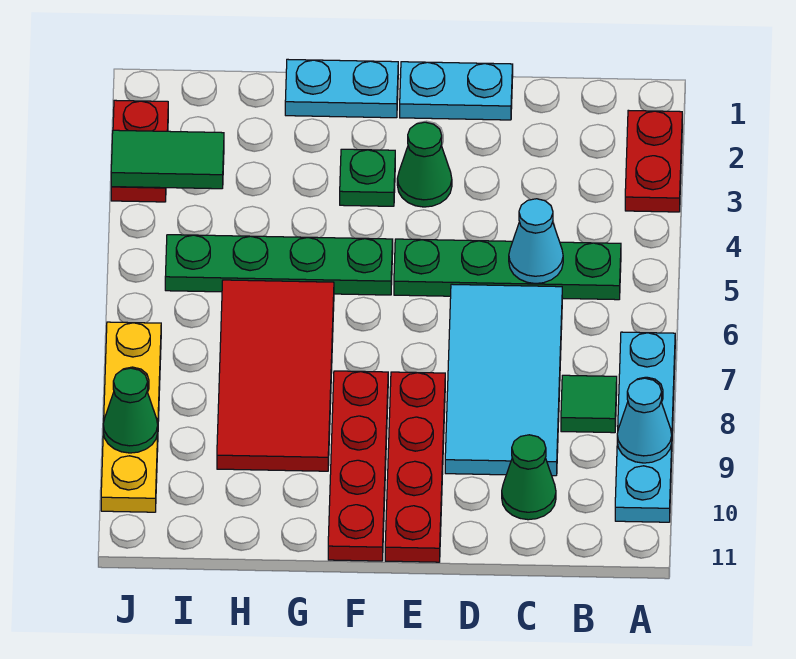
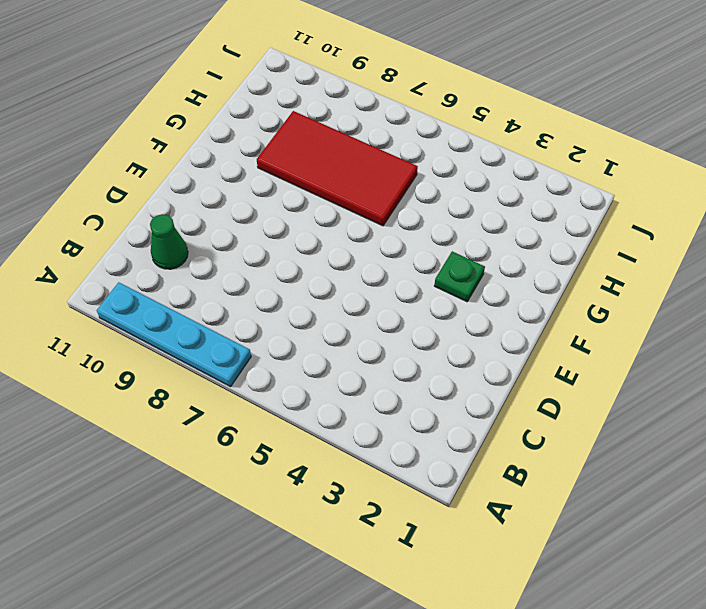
none -> red plate A2:A3 level 1
none -> green plate B5:E5 level 1
none -> green tile B8 level 1

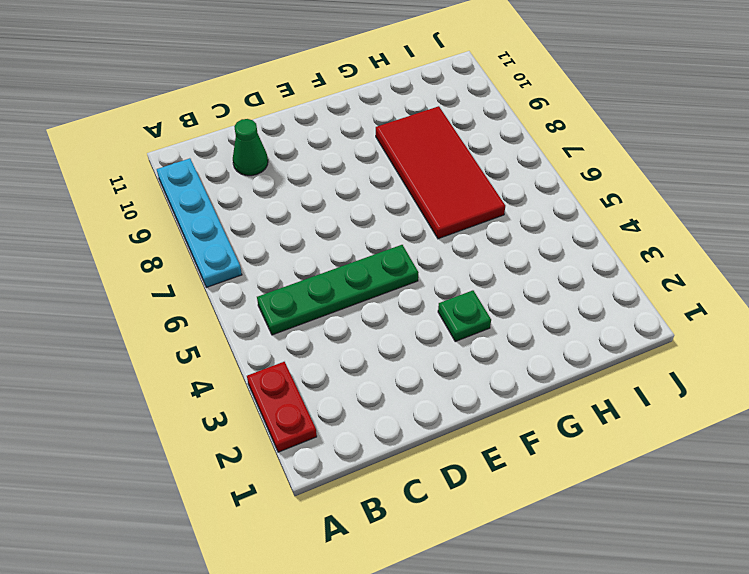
none -> green tile B8 level 1
none -> cyan tile C6:D9 level 1
none -> cyan plate D1:E1 level 1

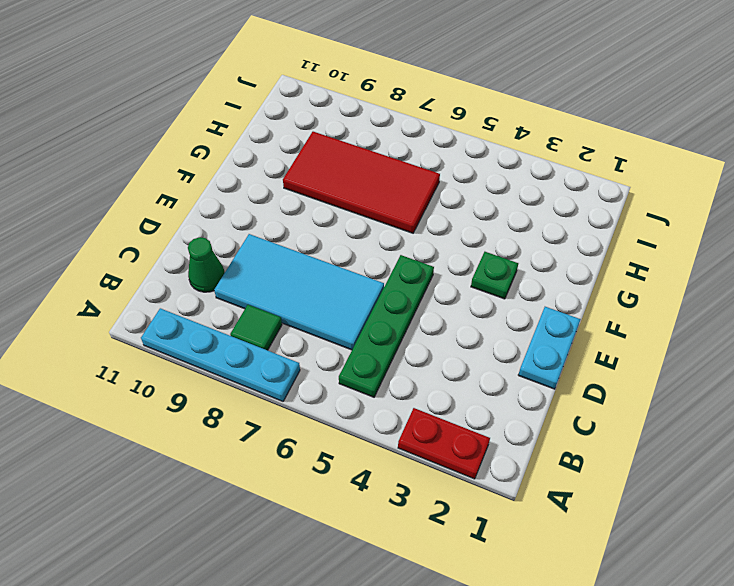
none -> green cone E3 level 1
none -> red plate E8:E11 level 1
none -> cyan plate F1:G1 level 1

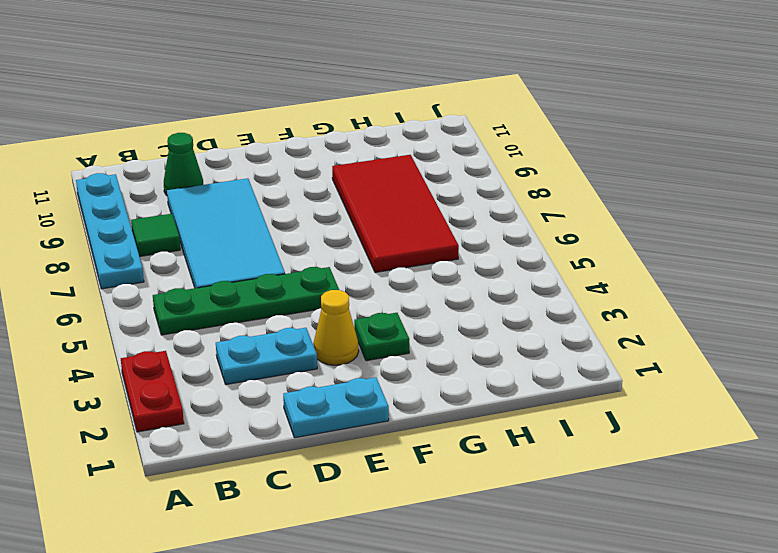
cyan plate C3:D3 level 1 -> cyan plate F1:G1 level 1
yellow cone E3 level 1 -> green cone E3 level 1
none -> red plate E8:E11 level 1
none -> green plate F5:I5 level 1
none -> red plate F8:F11 level 1

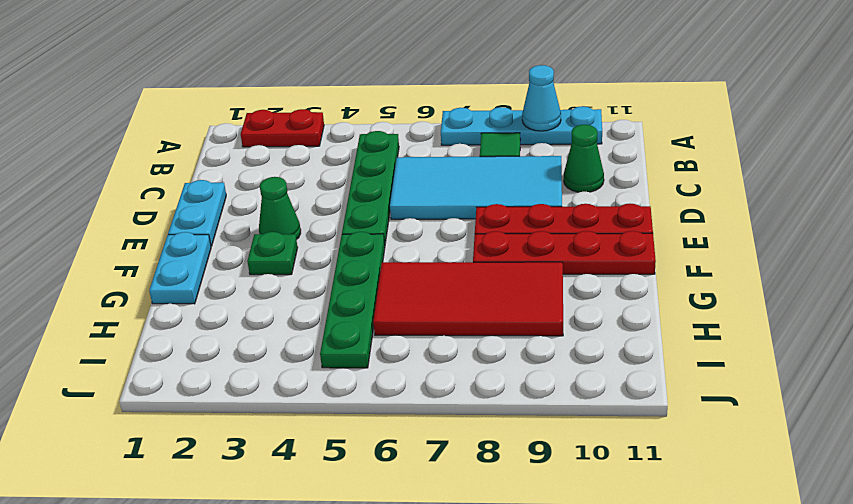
none -> red plate J2:J3 level 1
none -> yellow plate J7:J10 level 1
none -> cyan cone C5 level 2

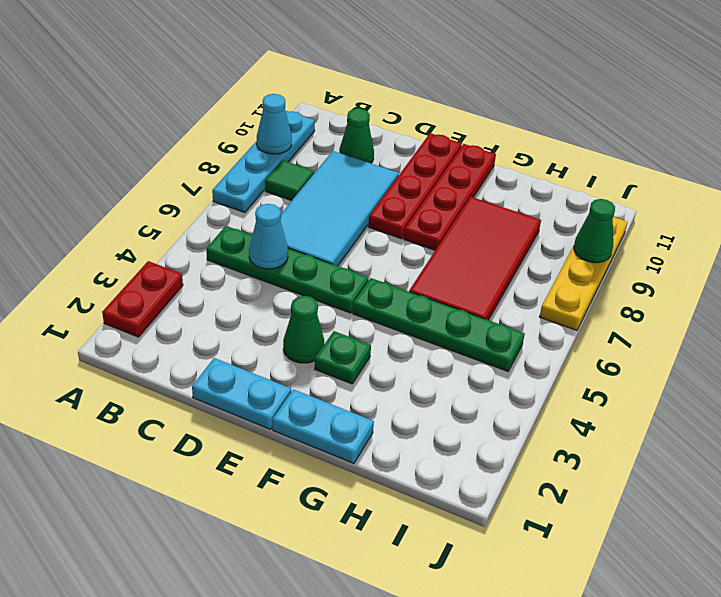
none -> red plate J2:J3 level 1
none -> green tile I3:J3 level 2

